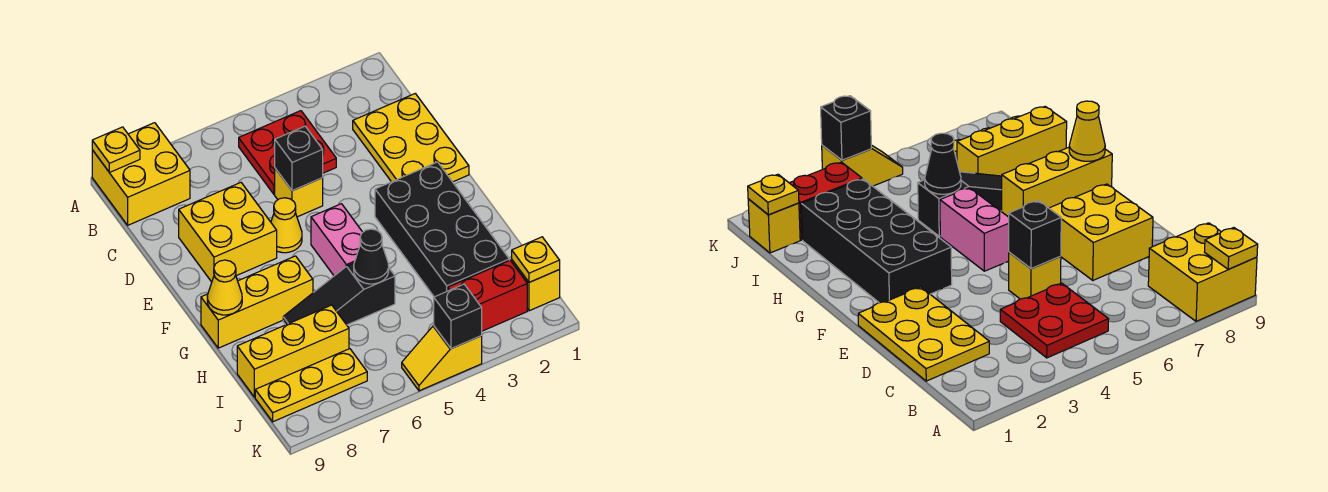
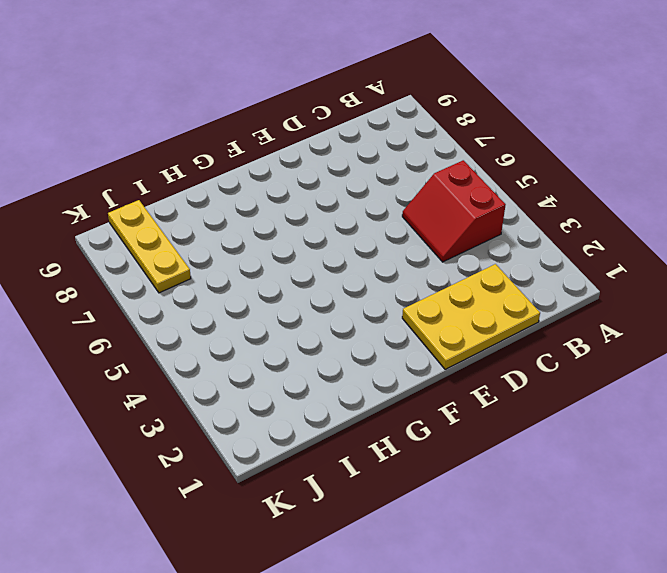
red slope B4:C5 level 1 top B -> red plate B4:C5 level 1
none -> yellow brick A8:B9 level 1
none -> yellow brick D5 level 1
none -> yellow brick D7:E8 level 1

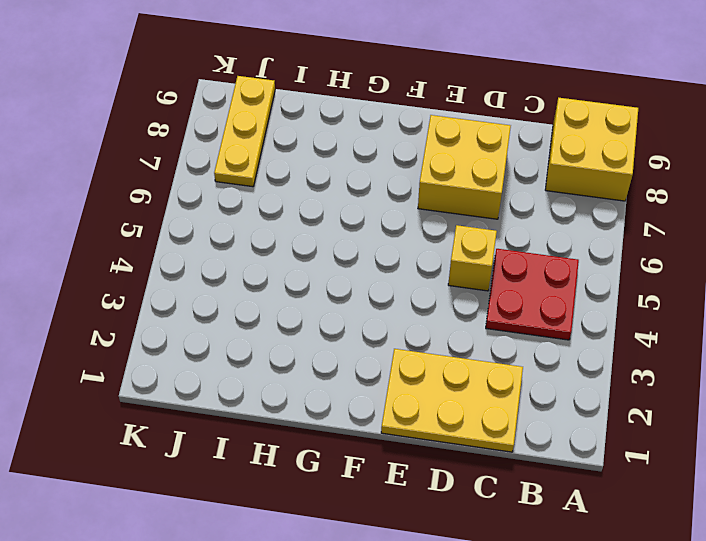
none -> yellow cone E6 level 1
none -> black brick F2:I3 level 1
none -> pink brick F5:G5 level 1

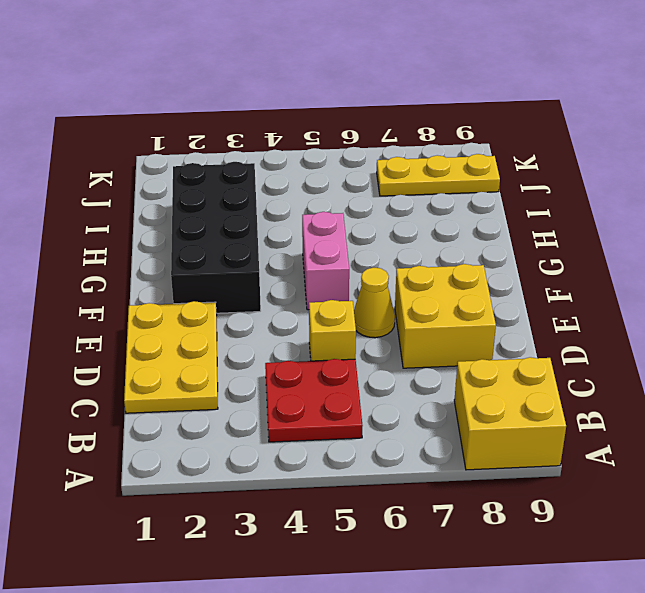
none -> yellow brick G7:G9 level 1
none -> black slope H5:H7 level 1 top 5
none -> yellow brick I7:I9 level 1

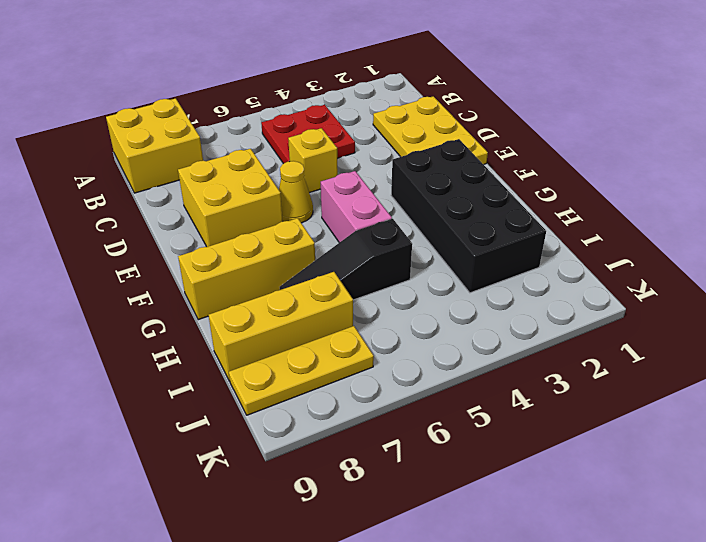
none -> yellow brick J1 level 1
none -> red brick J2:J3 level 1
none -> yellow slope K4:K5 level 1 top 4

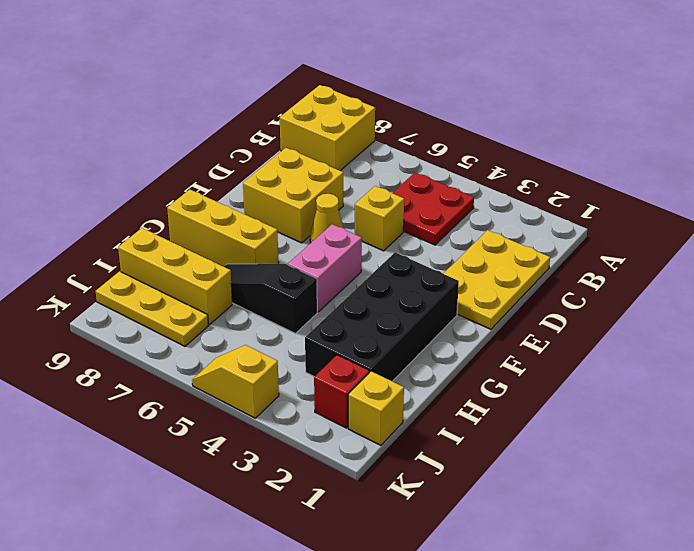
red brick J2 level 1 -> red brick J2:J3 level 1
none -> yellow plate A9 level 2
none -> black brick D5 level 2
none -> yellow cone G9 level 2

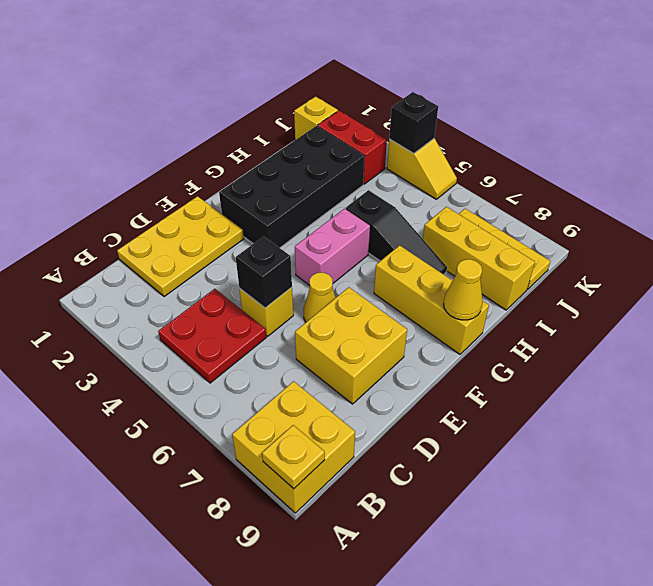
none -> black cone H5 level 2
none -> yellow plate J1 level 2

